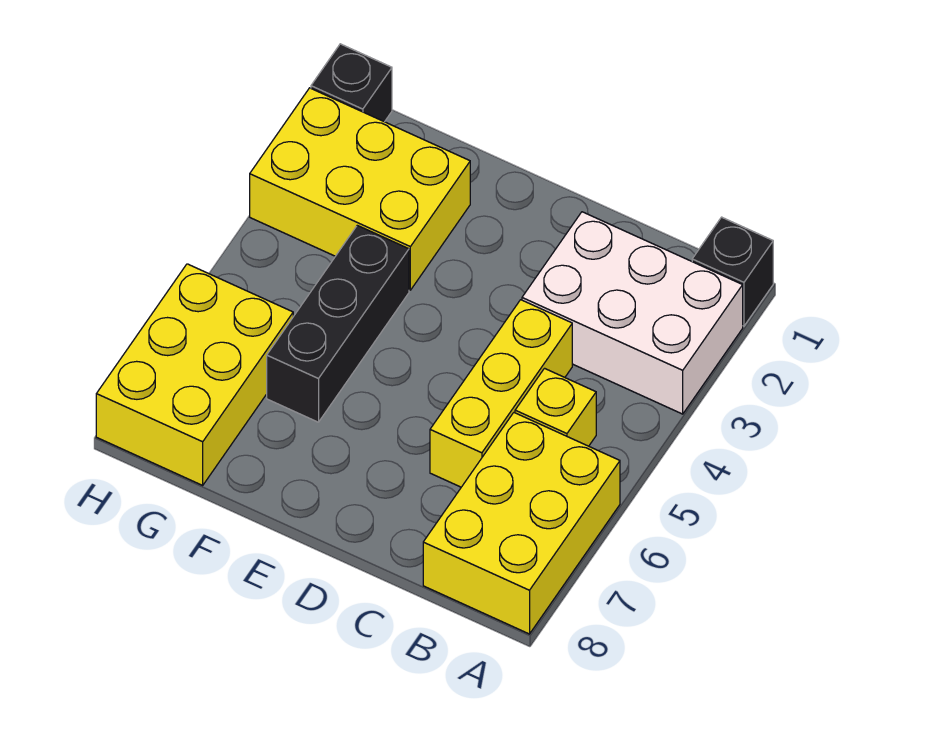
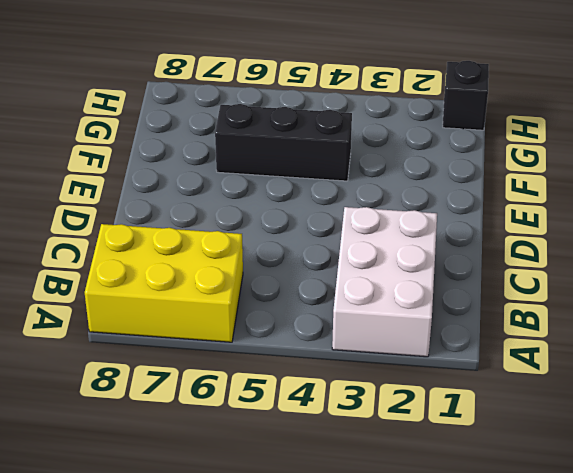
none -> black brick A1 level 1
none -> yellow brick B5 level 1

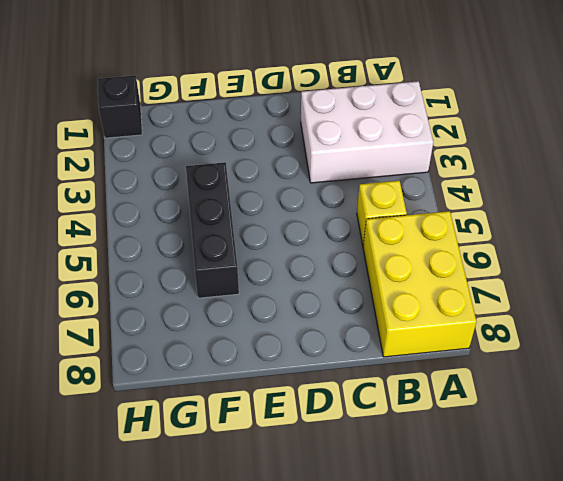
none -> black brick A1 level 1
none -> yellow brick C4:C6 level 1

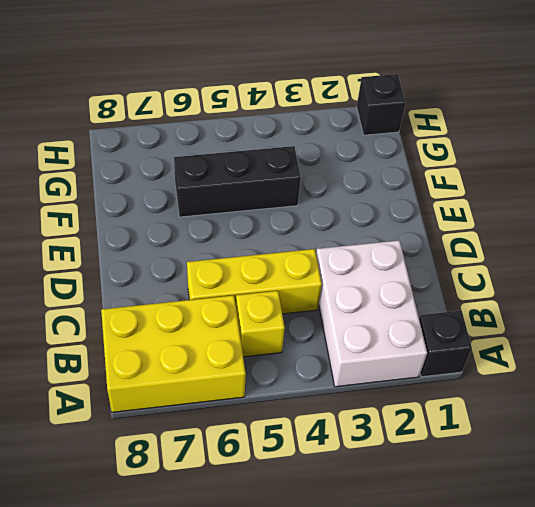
none -> yellow brick F2:H3 level 1
none -> yellow brick G6:H8 level 1

